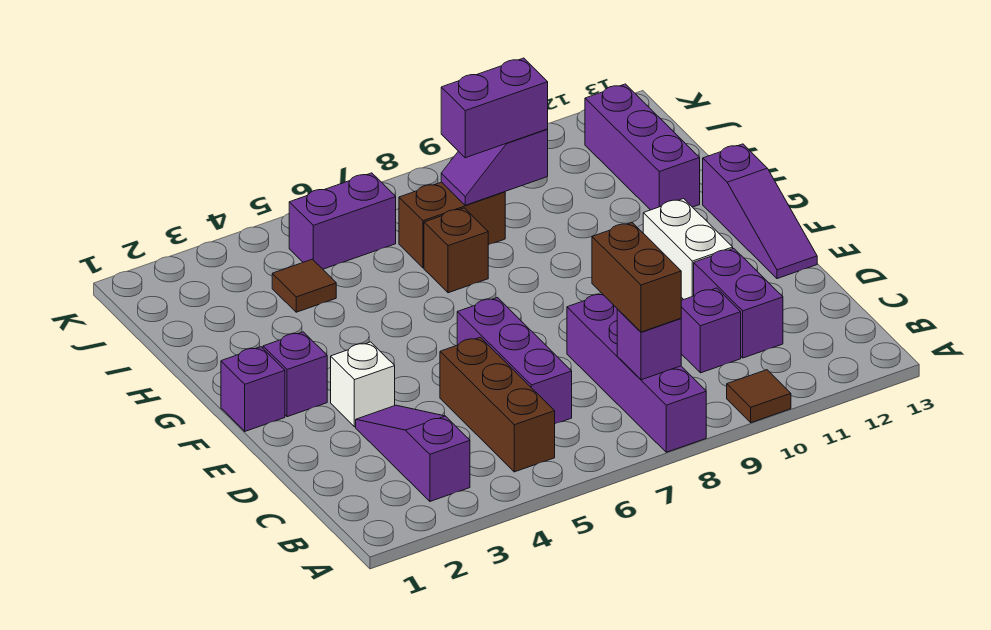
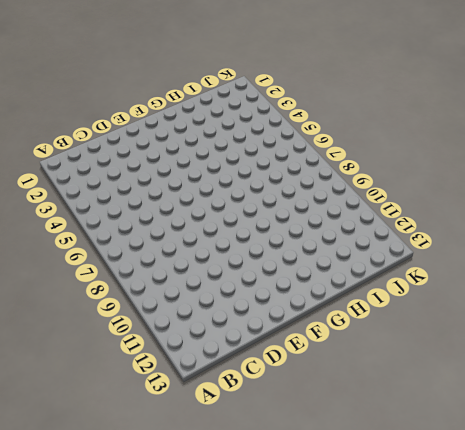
none -> purple brick A8:D8 level 1
none -> brown tile A10 level 1
none -> purple slope B3:D3 level 1 top B

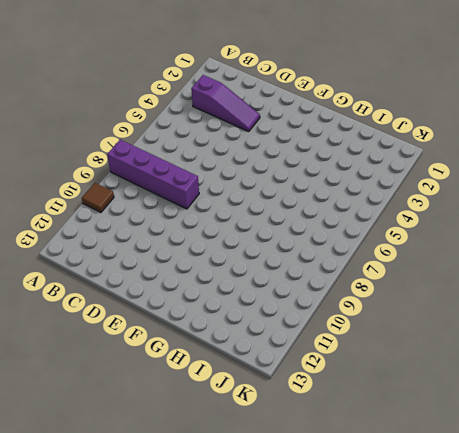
none -> brown brick B5:D5 level 1
none -> purple brick C6:E6 level 1
none -> purple brick C10 level 1

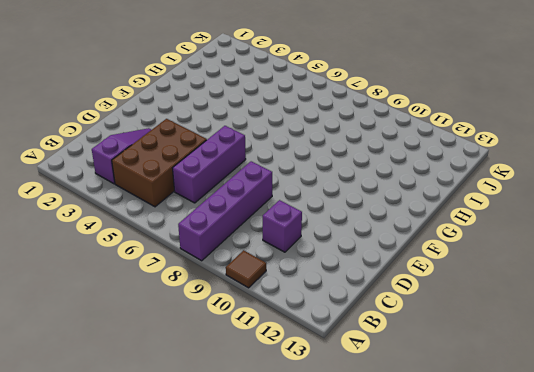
brown brick B4:D5 level 1 -> brown brick B5:D5 level 1
none -> purple brick C11:D11 level 1
none -> white brick E3 level 1
none -> white brick E11:F11 level 1

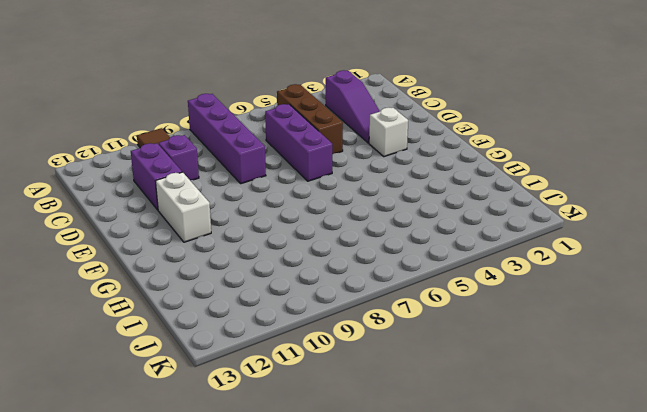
none -> purple slope E13:G13 level 1 top G
none -> purple brick F1 level 1
none -> purple brick F2 level 1

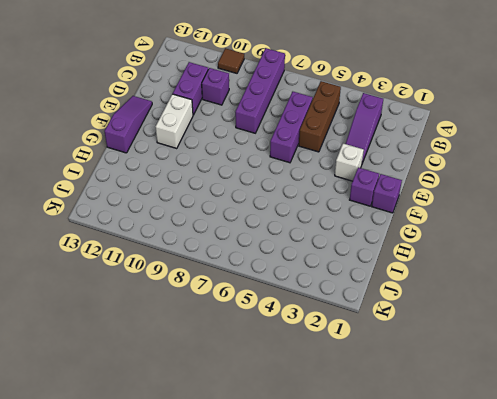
none -> brown brick H7 level 1
none -> purple brick H12:J12 level 1
none -> brown tile I4 level 1

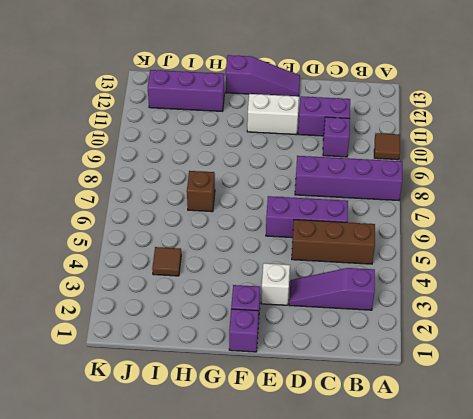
none -> brown brick I7:I8 level 1
none -> purple brick J5:J6 level 1
none -> purple brick B8 level 2

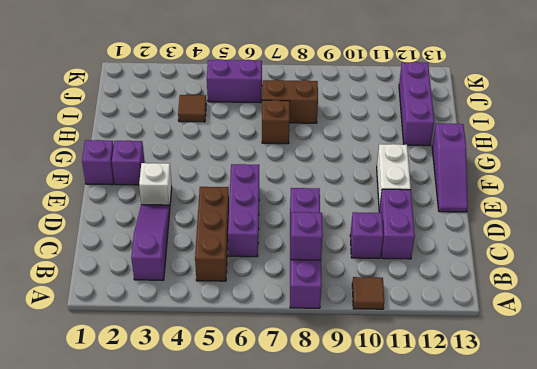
none -> purple slope I8:I9 level 2 top 9
none -> brown brick B8:C8 level 3
none -> purple brick I8:I9 level 3

